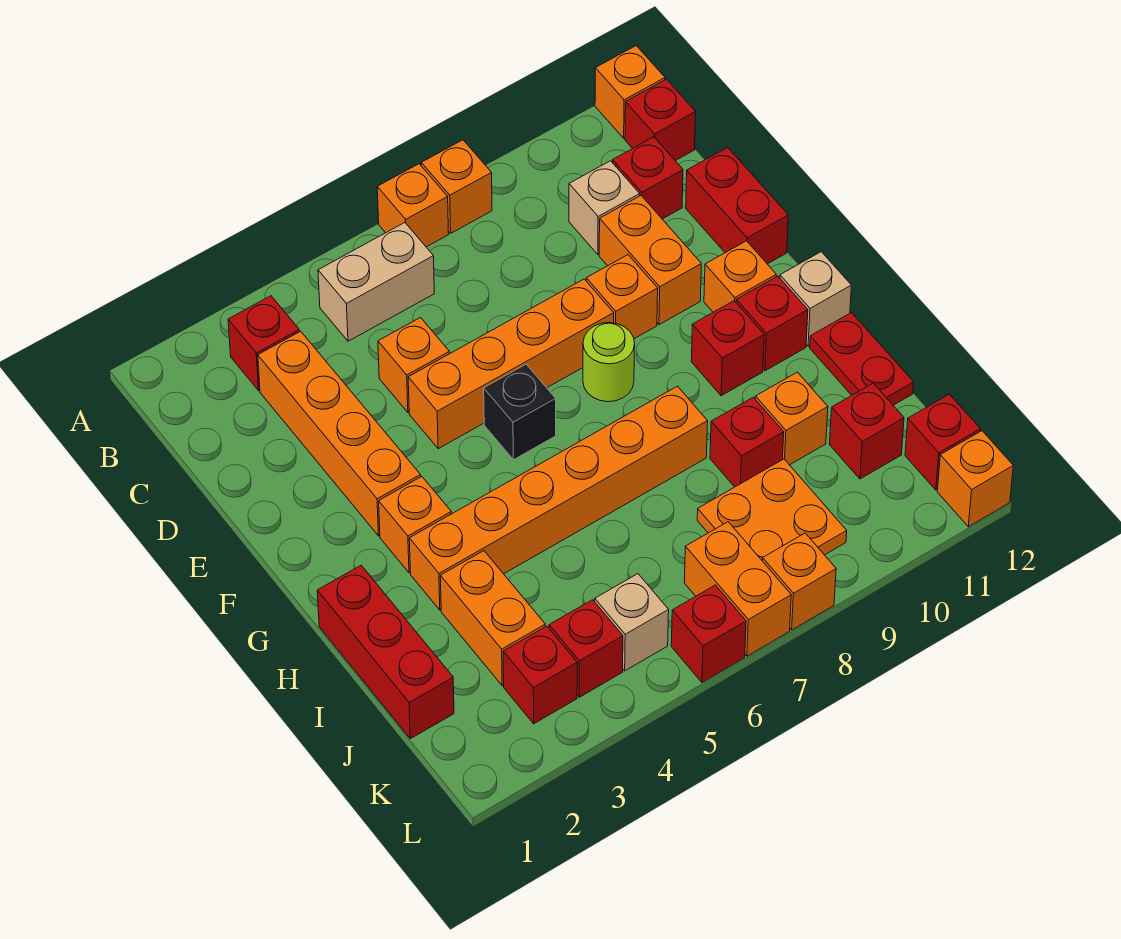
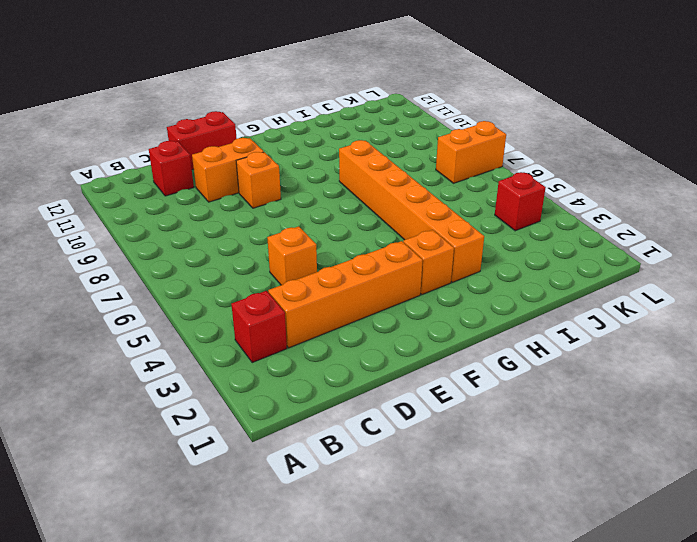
none -> orange brick A7 level 1
none -> orange brick A8 level 1
none -> orange brick A12 level 1
none -> tan brick B5:B6 level 1

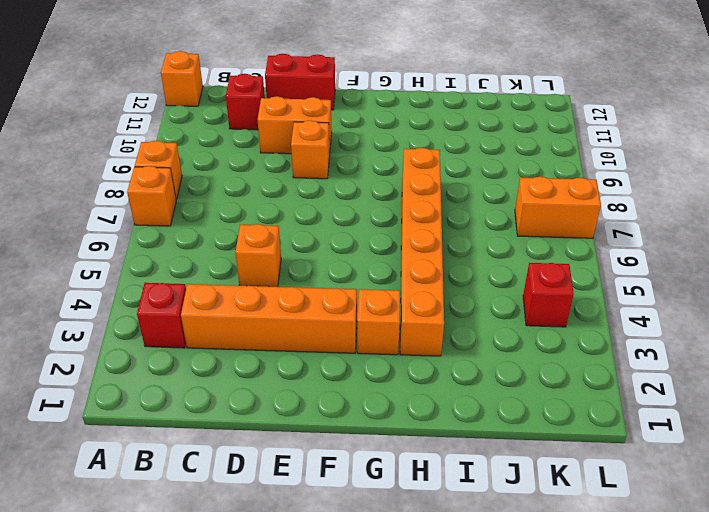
none -> tan brick B5:B6 level 1
none -> red brick B12 level 1
none -> tan brick C10 level 1
none -> orange brick E5:E8 level 1

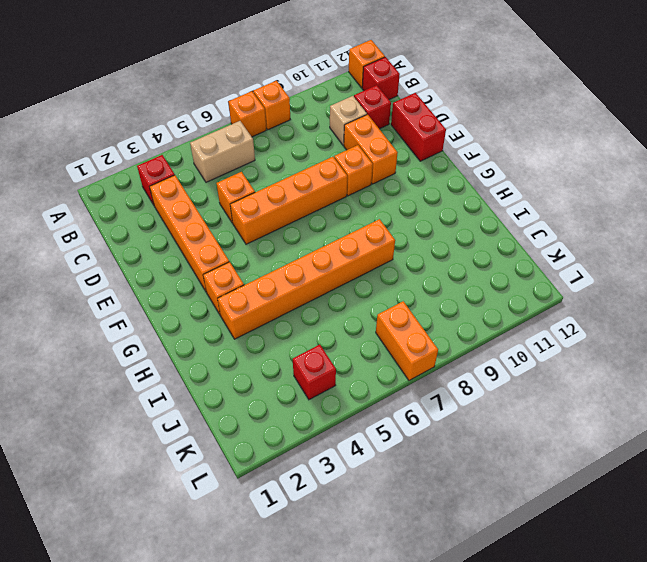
none -> black brick F6 level 1
none -> lime round brick F8 level 1
none -> orange brick F11 level 1
none -> red brick G10 level 1

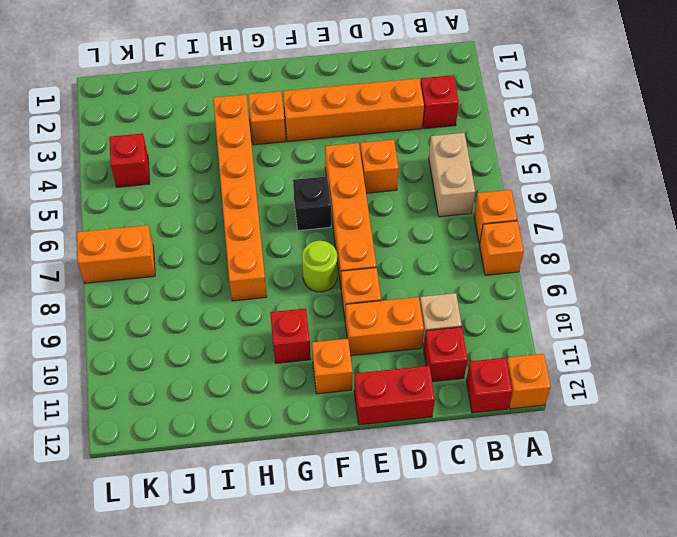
none -> red brick G11 level 1
none -> tan brick G12 level 1
none -> red brick H1:J1 level 1
none -> red plate H12:I12 level 1

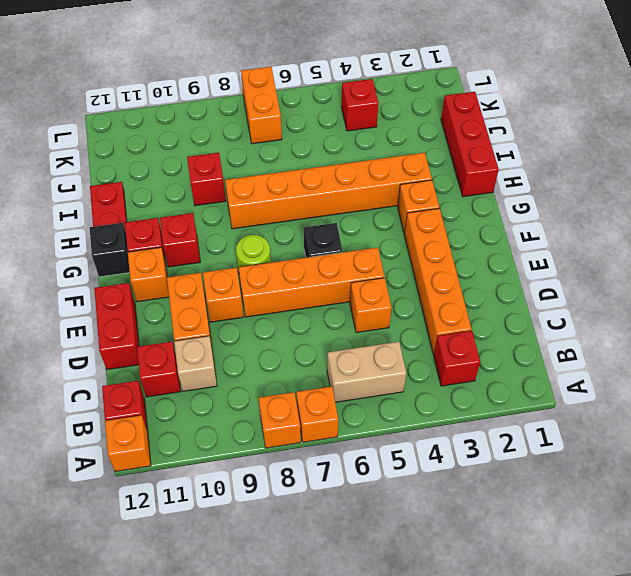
black brick G12 level 1 -> tan brick G12 level 1
none -> orange brick I3:J3 level 1
none -> orange brick I10 level 1
none -> orange plate J8:K9 level 1
none -> red brick J11 level 1

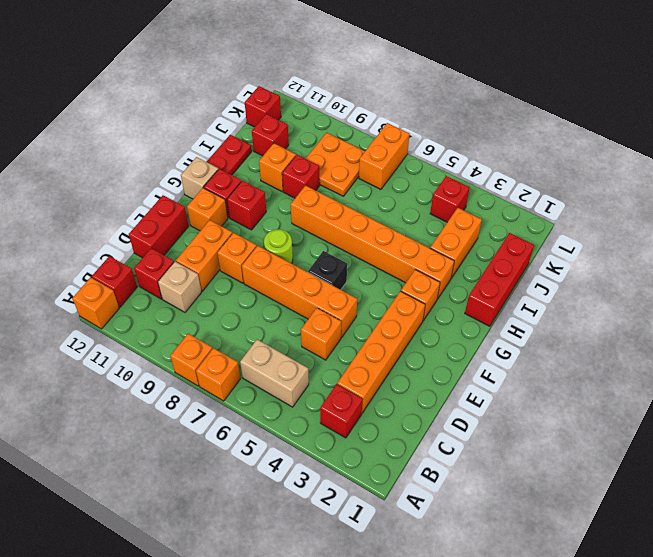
none -> red brick K3 level 1
none -> tan brick K5 level 1
none -> red brick L6 level 1
none -> orange brick L8 level 1

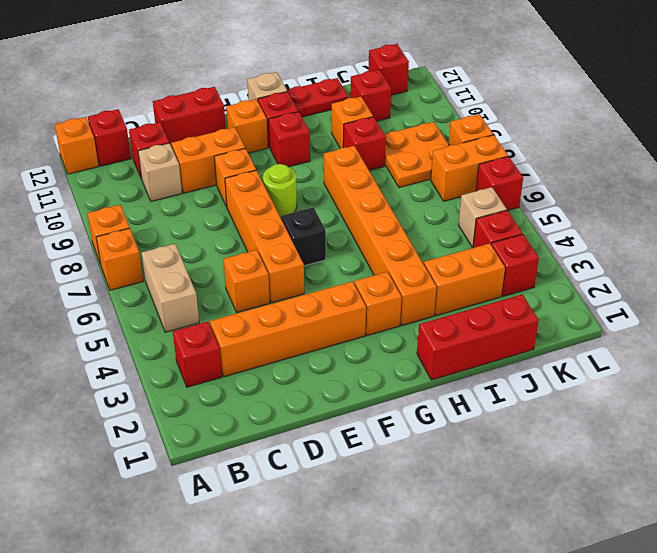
none -> orange brick L12 level 1

